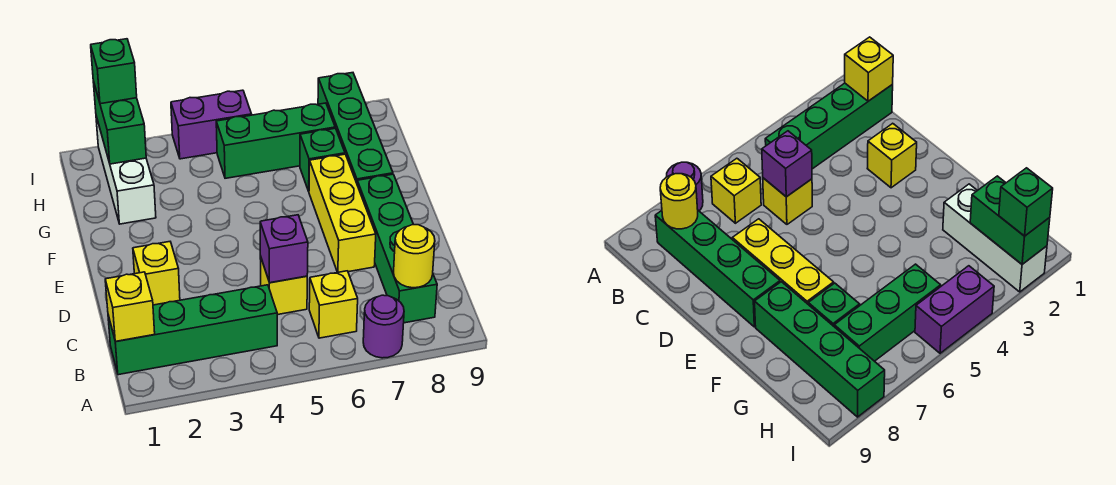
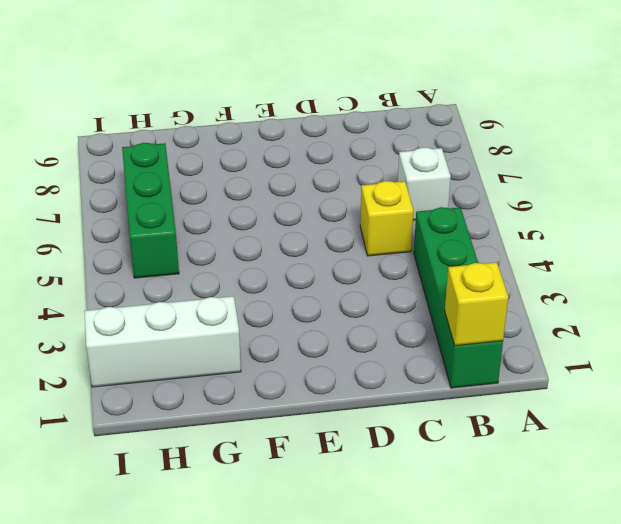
white brick B6 level 1 -> yellow brick B6 level 1
none -> purple round brick A7 level 1
none -> green brick B8:E8 level 1
none -> yellow brick D2 level 1

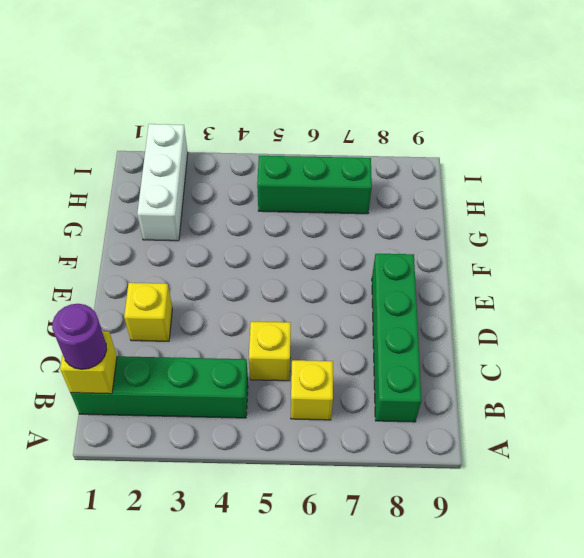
purple round brick B1 level 3 -> purple round brick A7 level 1
none -> yellow brick D7:F7 level 1
none -> green brick F8:I8 level 1
none -> green brick G7 level 1

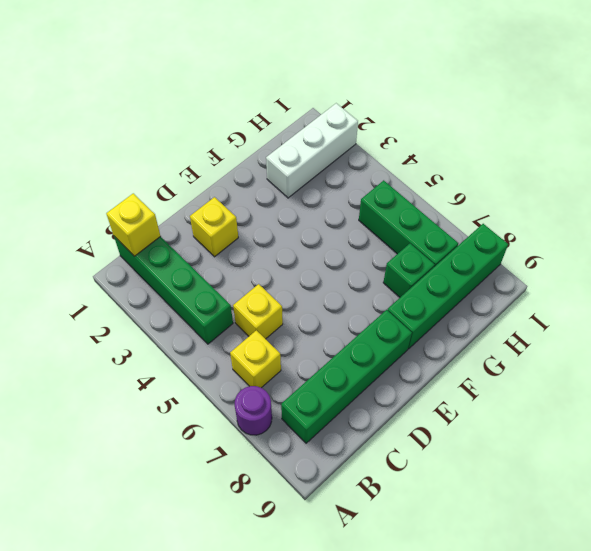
none -> yellow brick D7:F7 level 1
none -> purple brick I4:I5 level 1
none -> yellow round brick B8 level 2

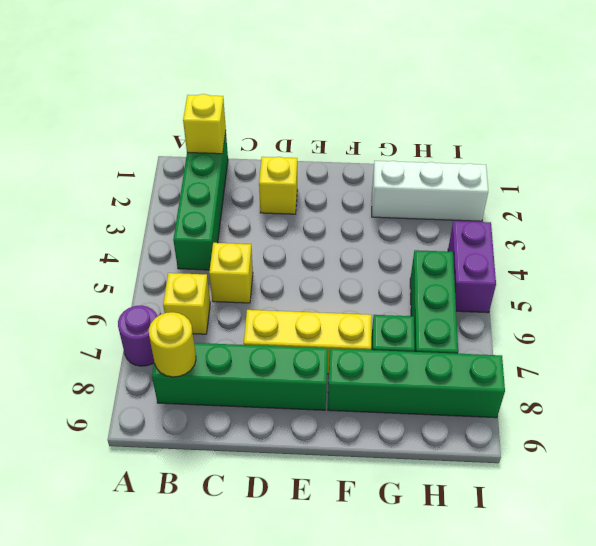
none -> purple brick C5 level 2
none -> green brick H2:I2 level 2
none -> green brick I2 level 3

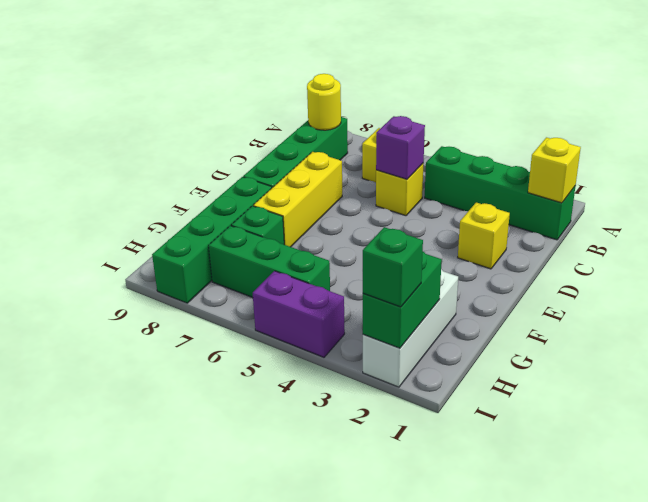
none -> purple round brick A7 level 1

